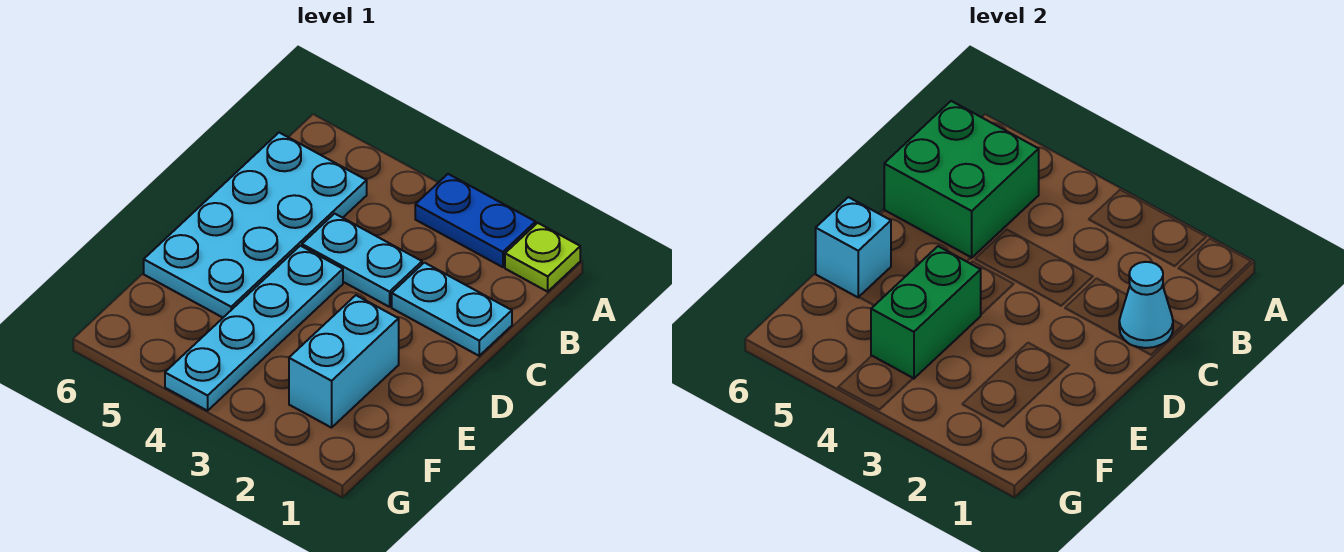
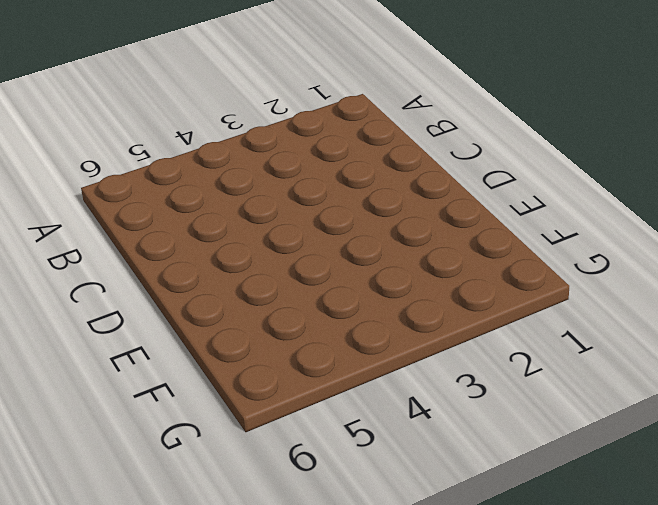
none -> lime plate A1 level 1
none -> blue plate A2:A3 level 1

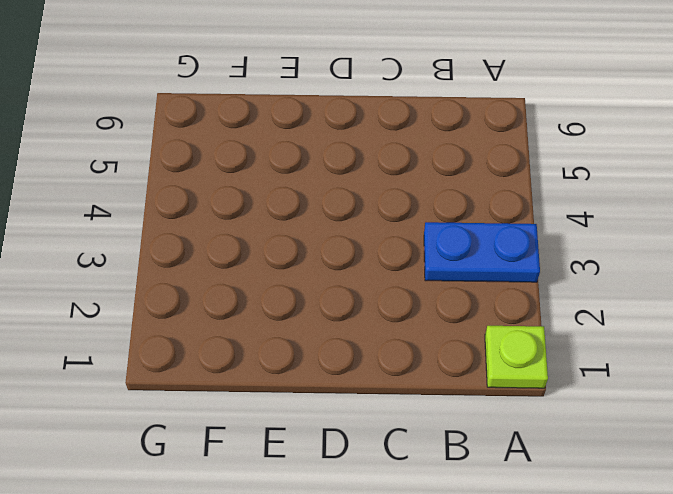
blue plate A3:B3 level 1 -> blue plate A2:A3 level 1
none -> cyan plate B5:E6 level 1
none -> cyan plate C1:C2 level 1

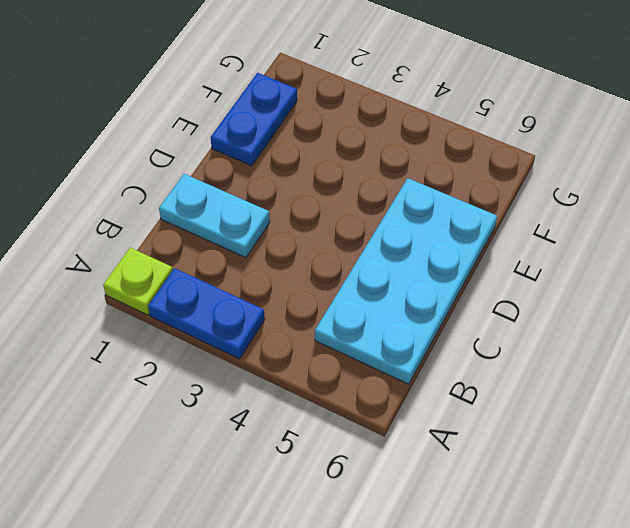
blue plate E1:F1 level 1 -> none
none -> cyan plate C3:C4 level 1
none -> cyan plate D4:G4 level 1

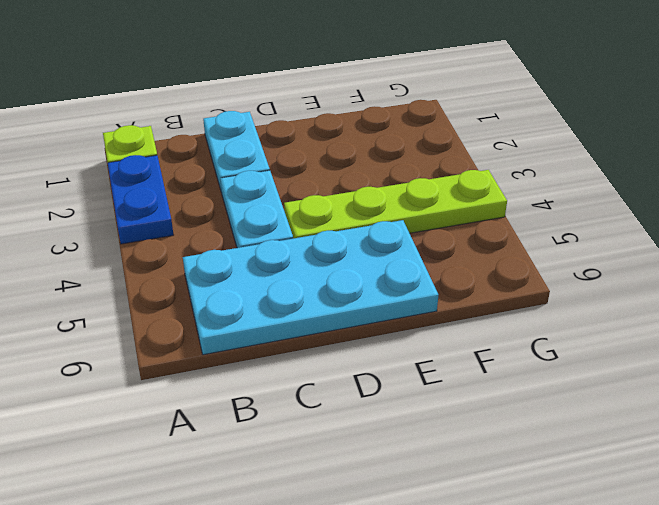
lime plate D4:G4 level 1 -> cyan plate D4:G4 level 1
none -> cyan brick E2:F2 level 1
none -> green brick B5:C6 level 2

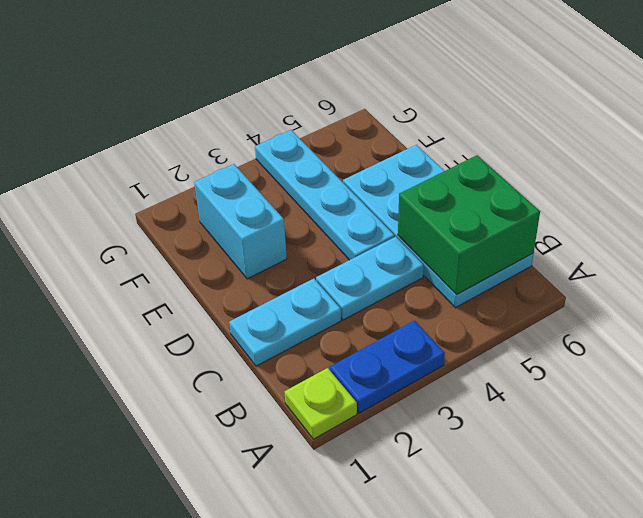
none -> cyan cone C1 level 2
none -> green brick E4:F4 level 2

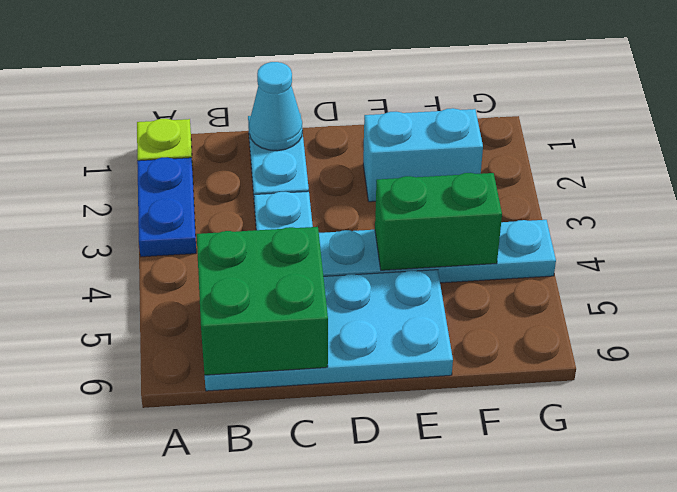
none -> cyan brick E6 level 2

